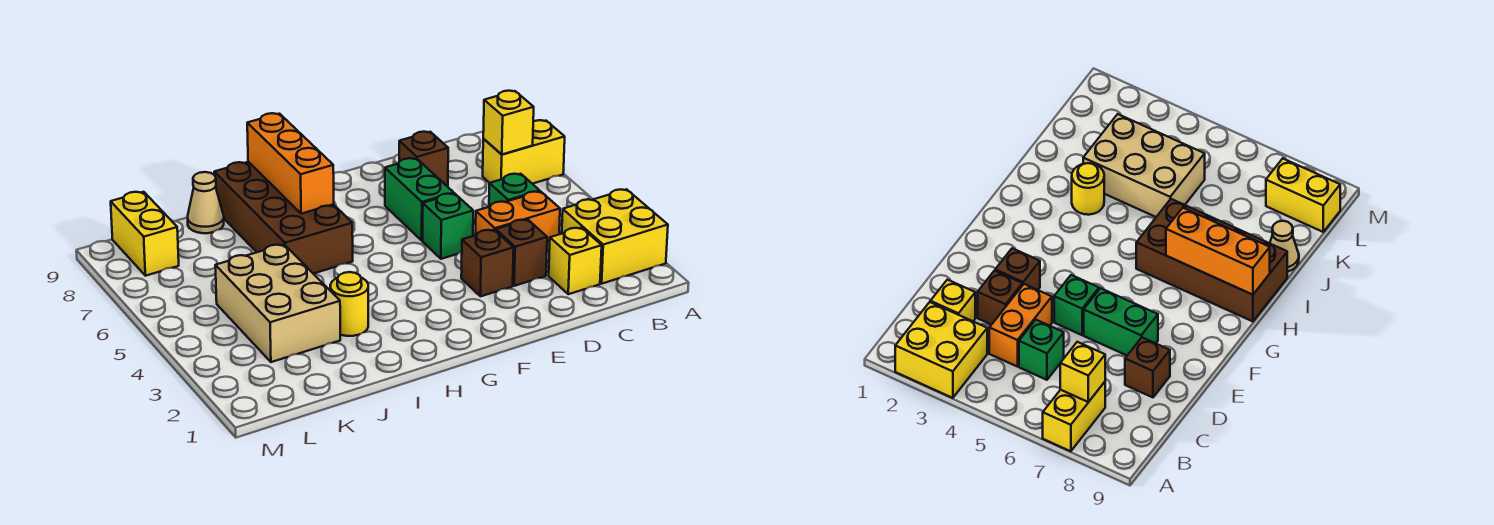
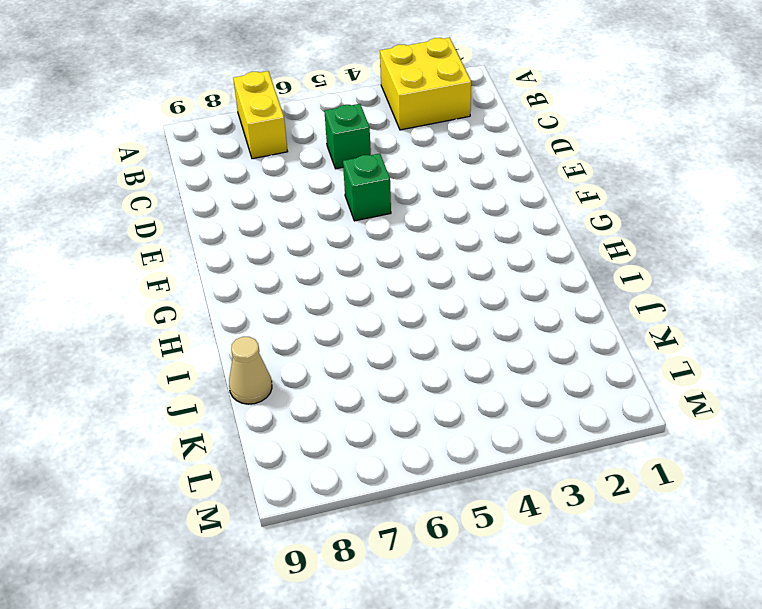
none -> yellow brick C2 level 1
none -> orange brick C4:D4 level 1
none -> brown brick D3 level 1

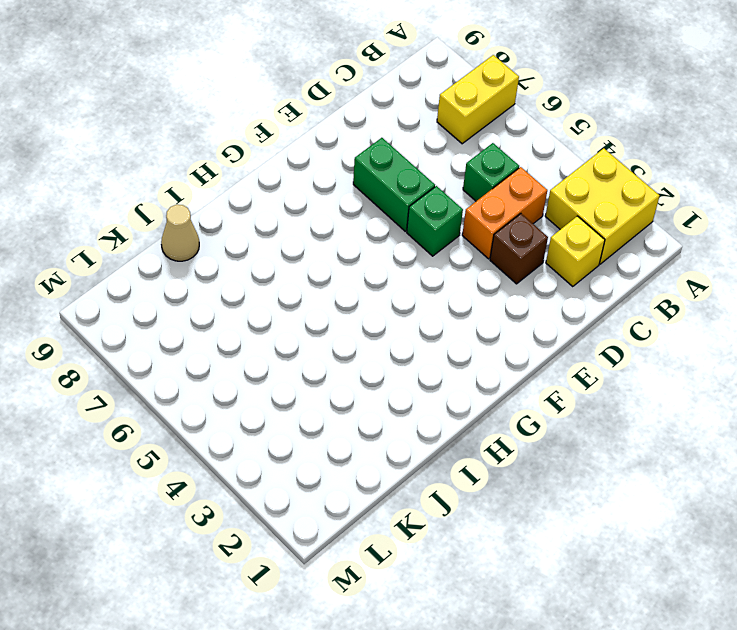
none -> brown brick D8 level 1
none -> brown brick E3 level 1
none -> brown brick H6:I9 level 1

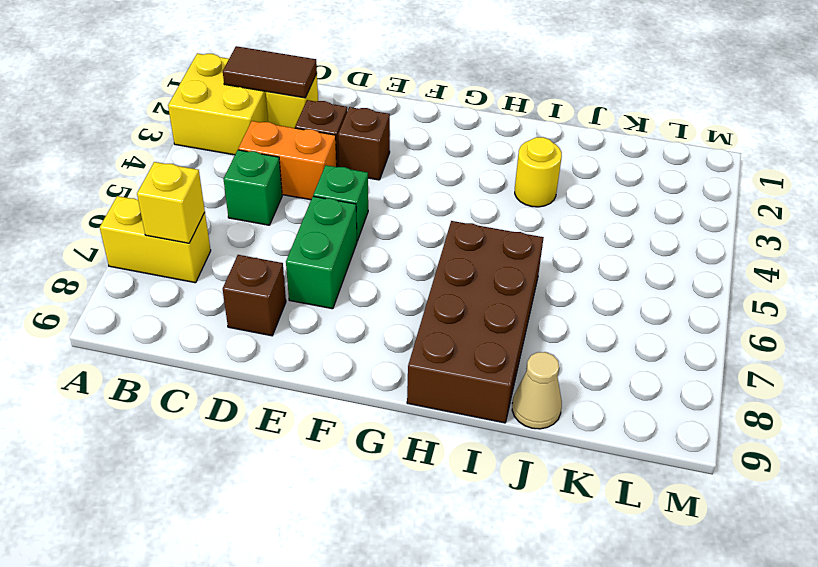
brown tile B2:C2 level 2 -> none
none -> tan brick J3:K5 level 1
none -> yellow brick L8:L9 level 1
none -> orange brick H7:H9 level 2

